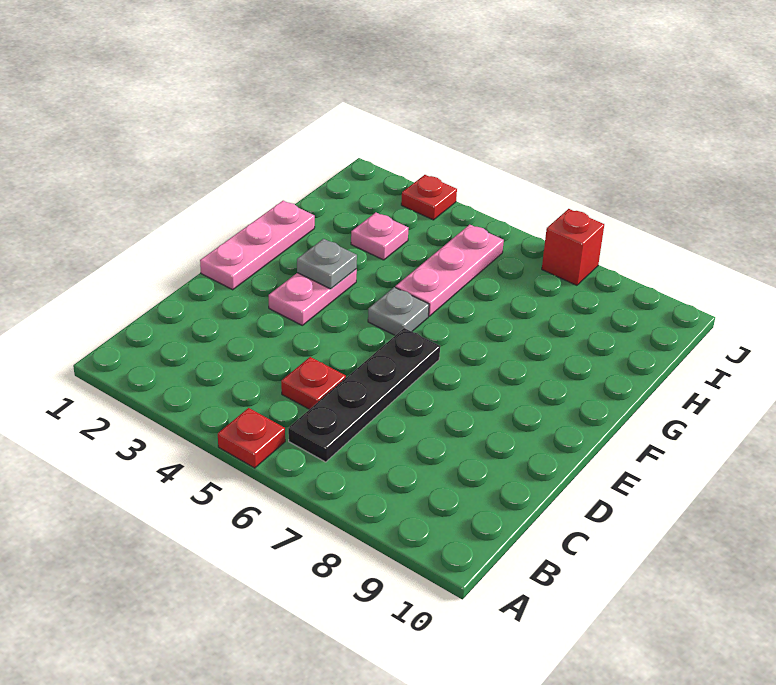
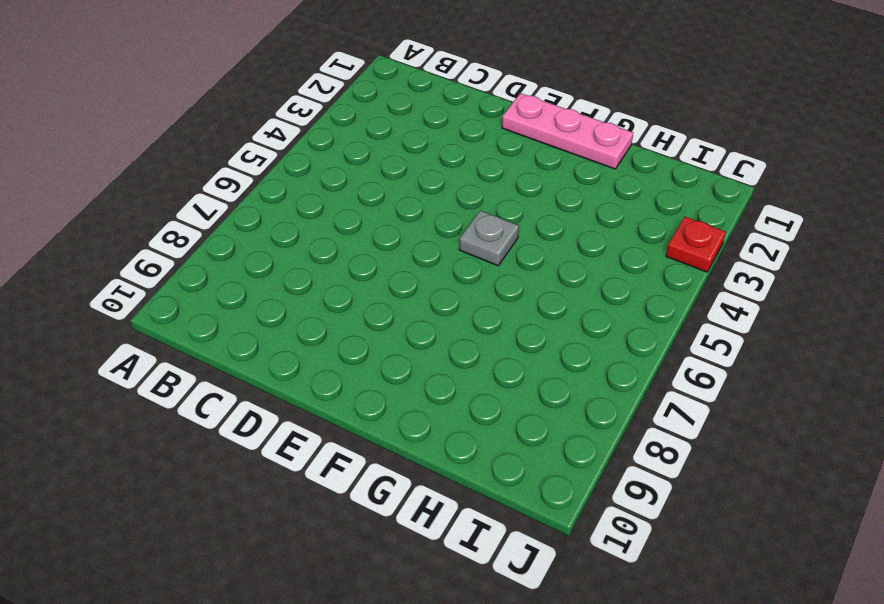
none -> red plate A5 level 1
none -> black plate B6:E6 level 1

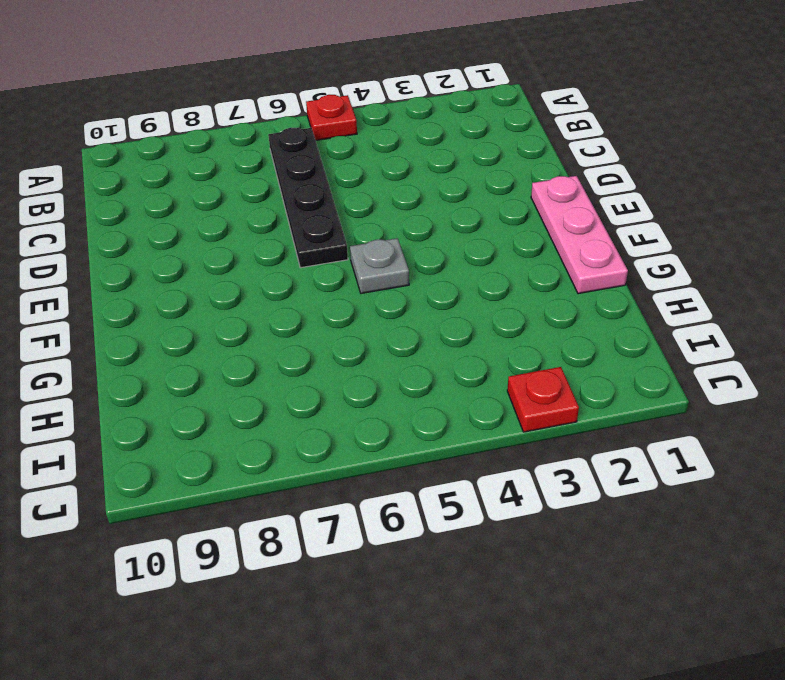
none -> red plate C5 level 1
none -> pink plate E3:F3 level 1

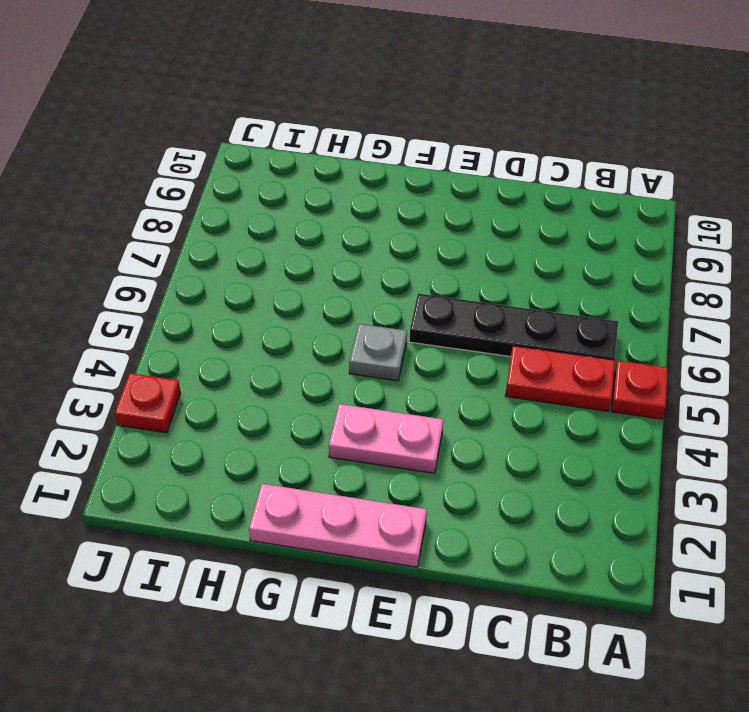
red plate B5:C5 level 1 -> red plate C5 level 1
none -> pink plate G5:I5 level 1
none -> pink plate H3 level 1

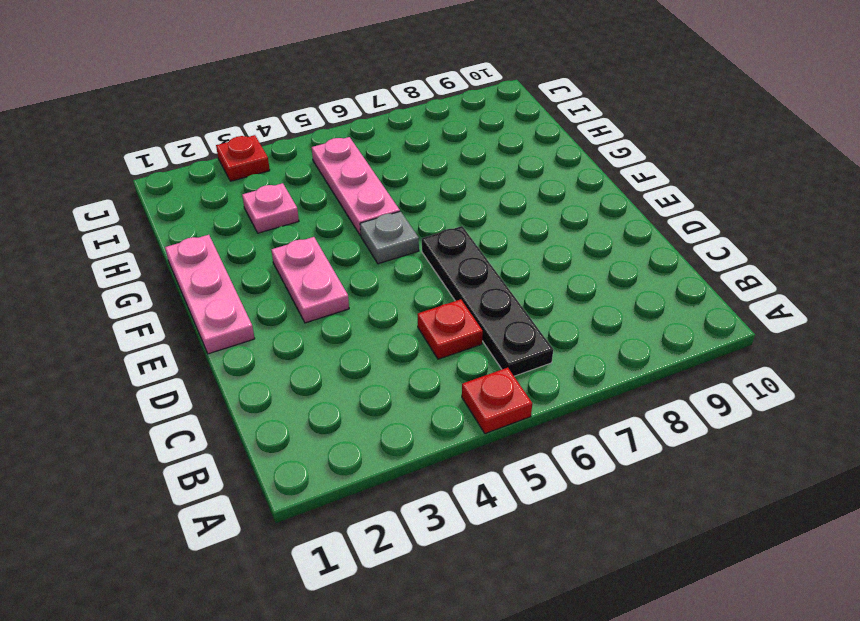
none -> red brick J7 level 1
none -> grey plate F3 level 2

